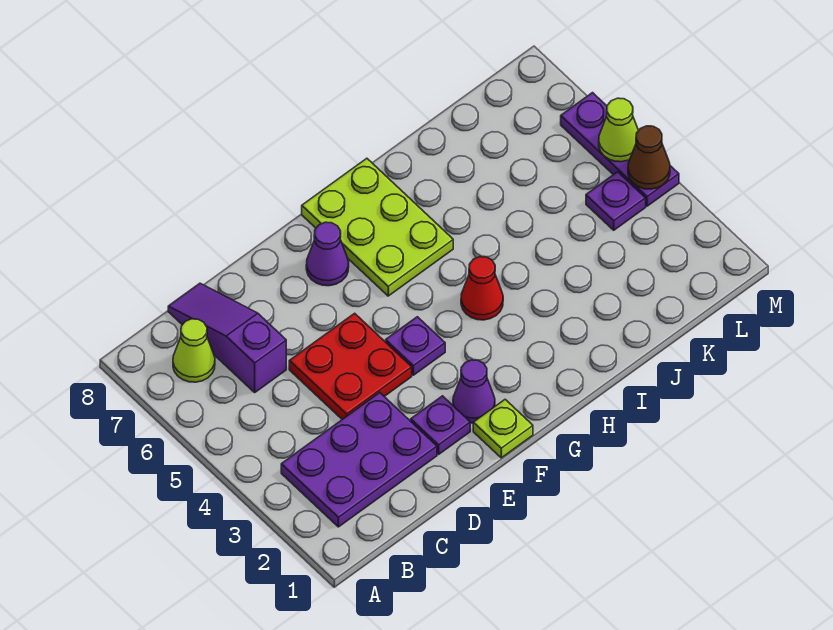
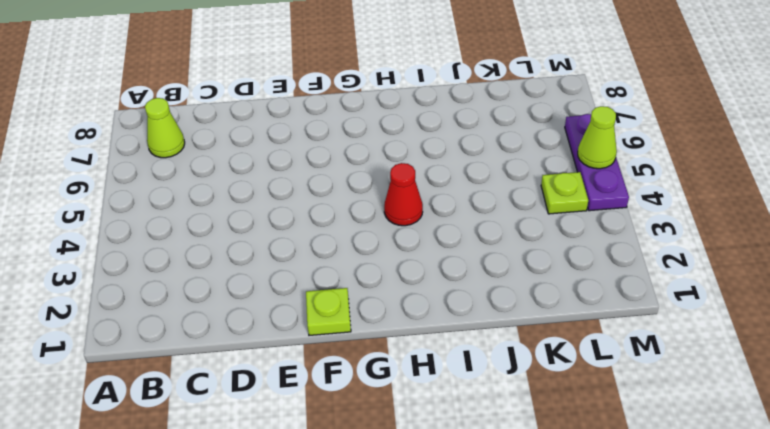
lime plate L4 level 1 -> purple plate L4 level 1
none -> purple plate B2:D3 level 1
none -> purple slope C6:C8 level 1 top 6
none -> red plate D4:E5 level 1

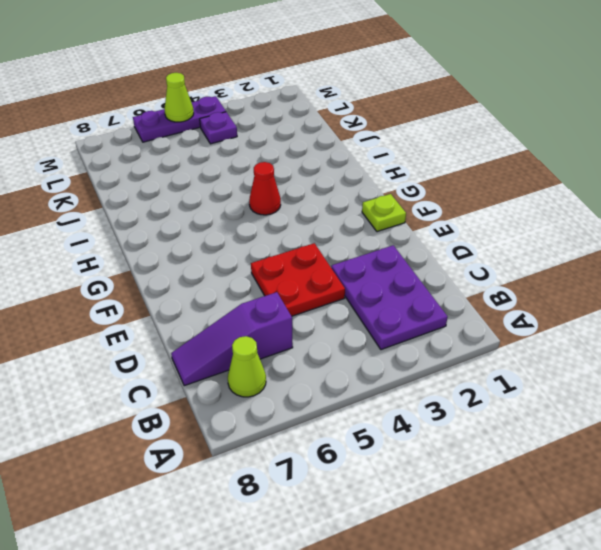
none -> purple plate E2 level 1
none -> purple cone F2 level 1
none -> purple plate F4 level 1

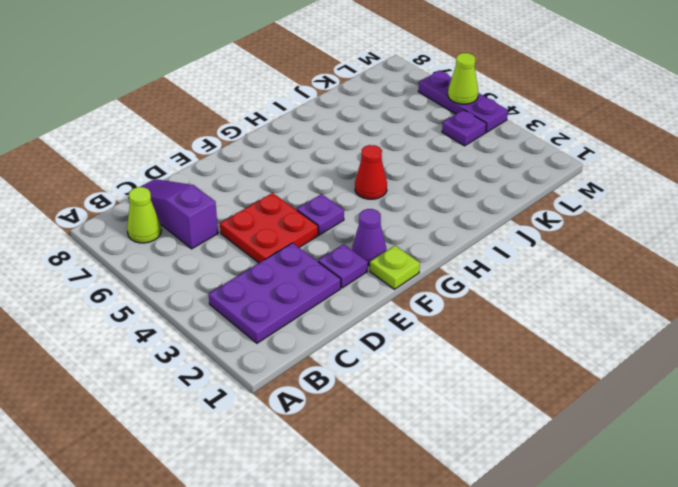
none -> purple cone F7 level 1
none -> lime plate G6:H8 level 1
none -> brown cone M4 level 2

